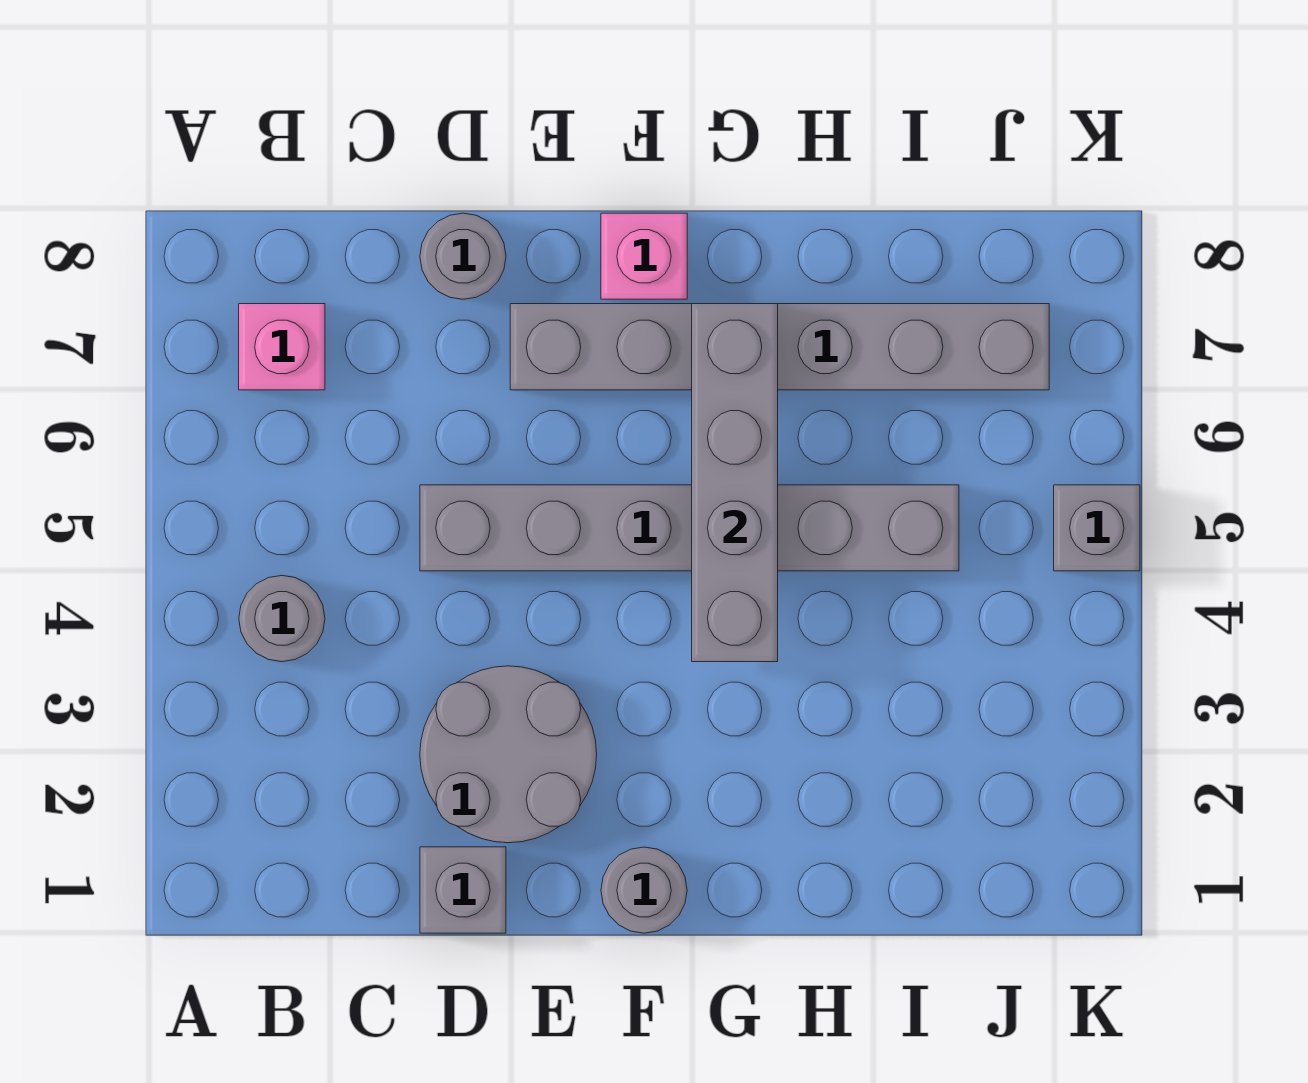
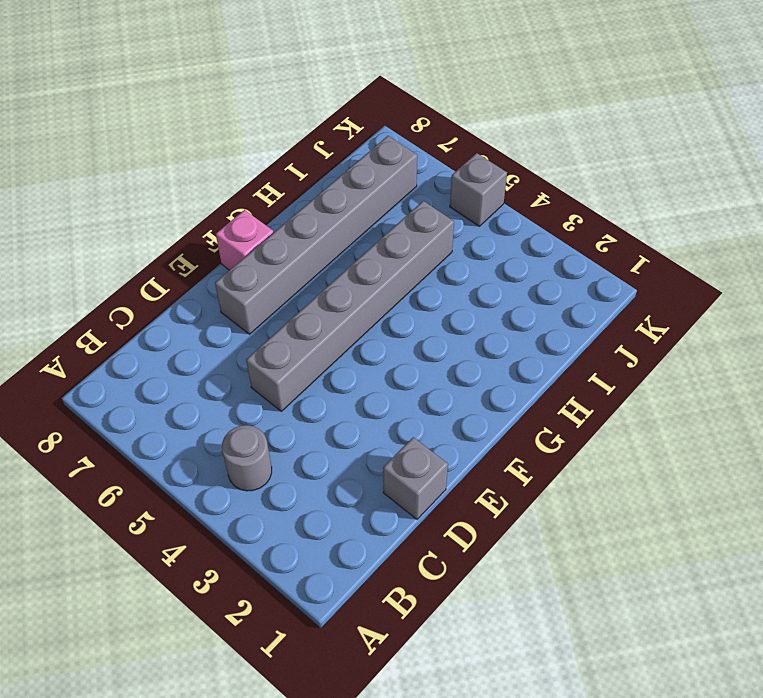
none -> pink brick B7 level 1
none -> grey round brick D2:E3 level 1

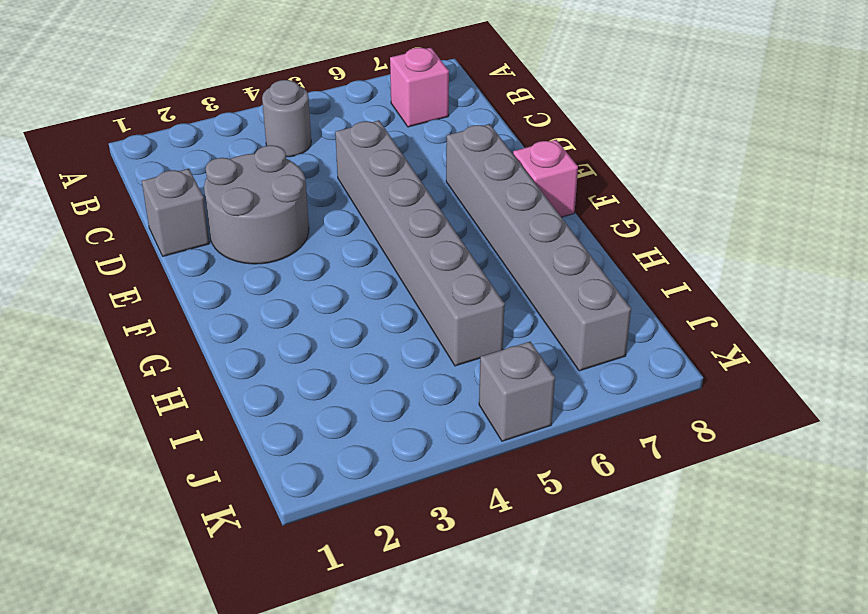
none -> grey round brick D8 level 1
none -> grey round brick F1 level 1

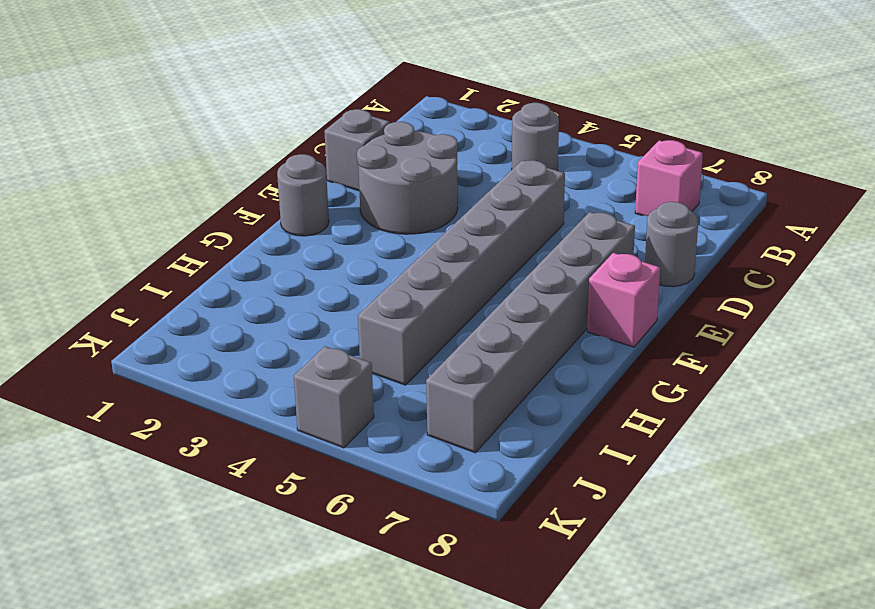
none -> grey brick G4:G7 level 2

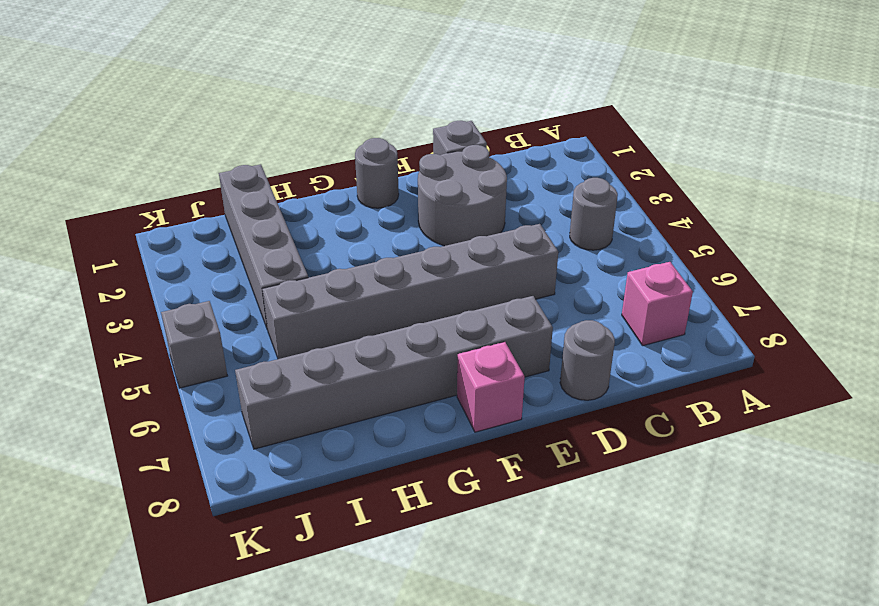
grey brick I1:I4 level 1 -> grey brick G4:G7 level 2

